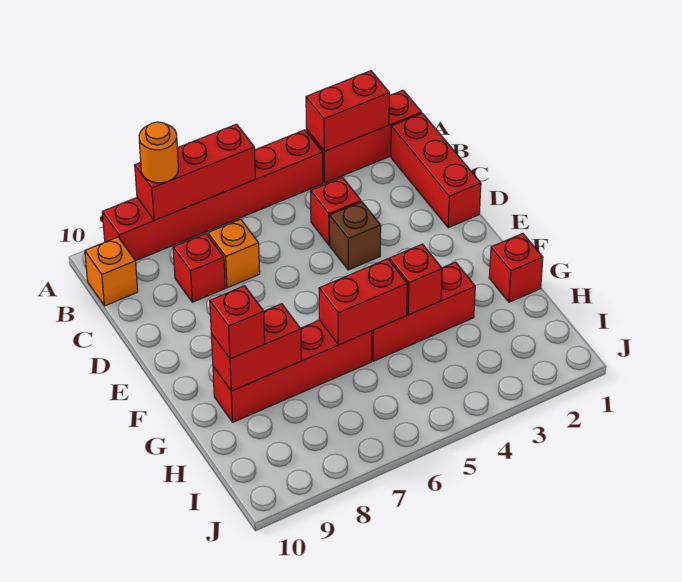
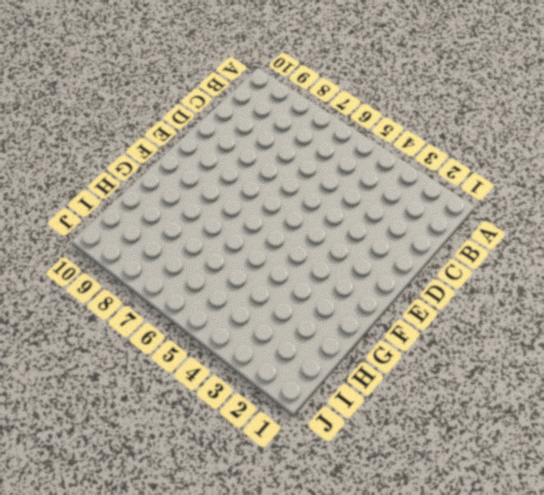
none -> red brick A1:A3 level 1
none -> red brick A4:A9 level 1
none -> red brick B1:D1 level 1

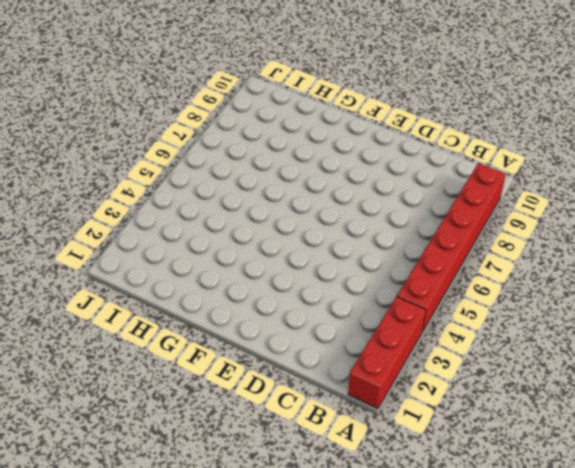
none -> red brick B1:D1 level 1
none -> orange brick B10 level 1
none -> red brick C4 level 1

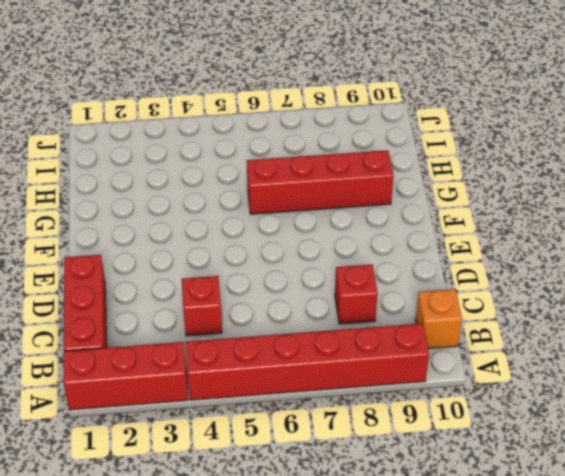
none -> orange brick C7 level 1
none -> brown brick D4 level 1
none -> red brick G1 level 1

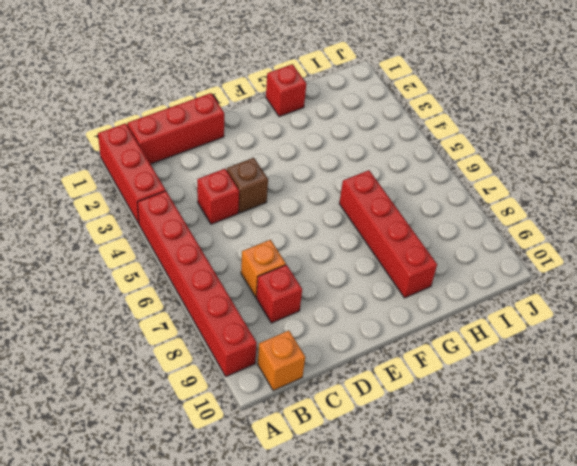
none -> red brick G3:G5 level 1
none -> red brick A2:A3 level 2
none -> red brick A6:A8 level 2

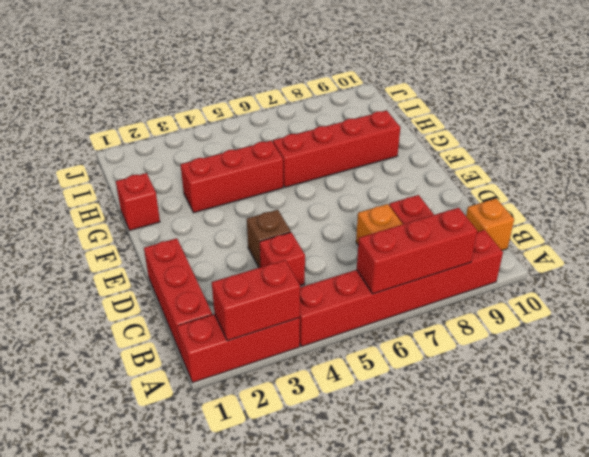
none -> red brick G4 level 2
none -> red brick G5:G6 level 2
none -> red brick G8:G9 level 2

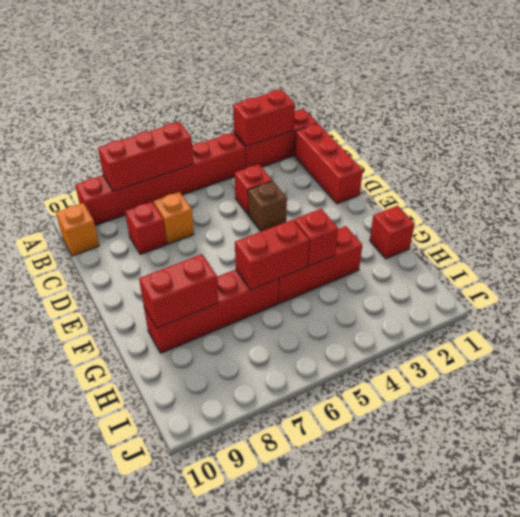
none -> orange round brick A8 level 3
none -> red brick G9 level 3

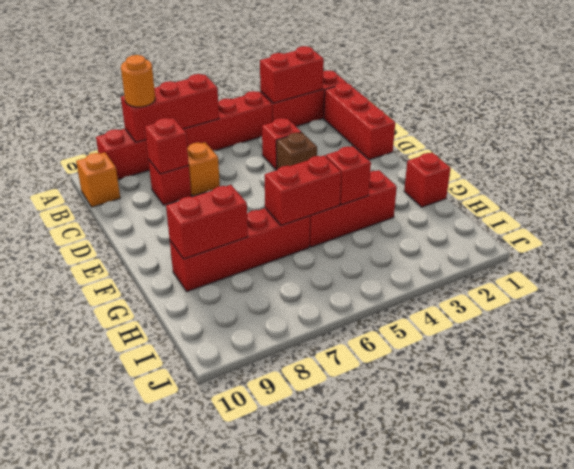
red brick C8 level 2 -> red brick G9 level 3

